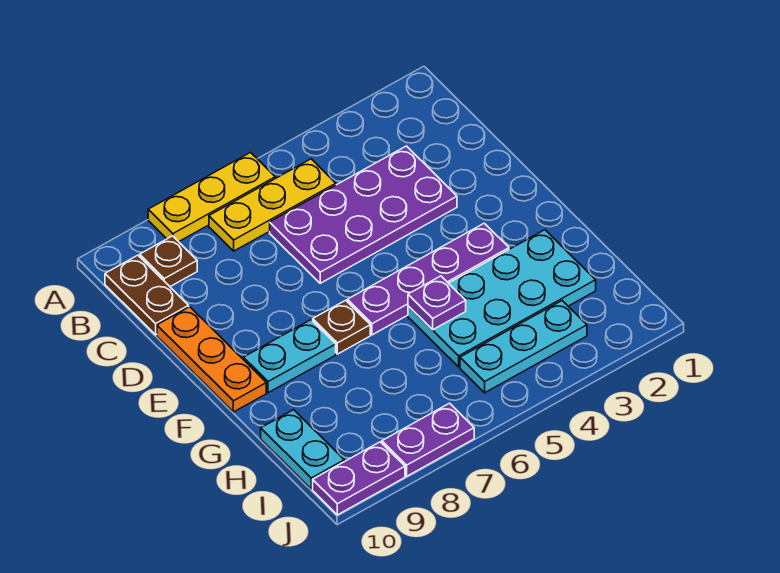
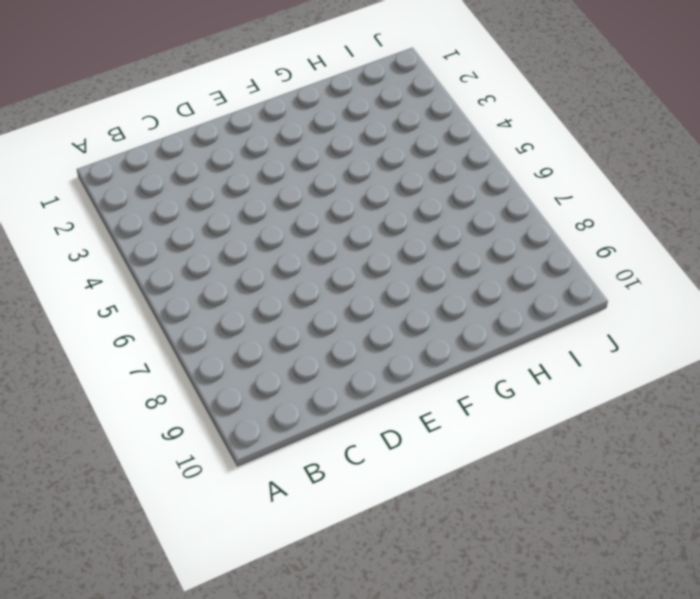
none -> yellow plate A6:A8 level 1
none -> yellow plate B5:B7 level 1
none -> brown plate B9 level 1

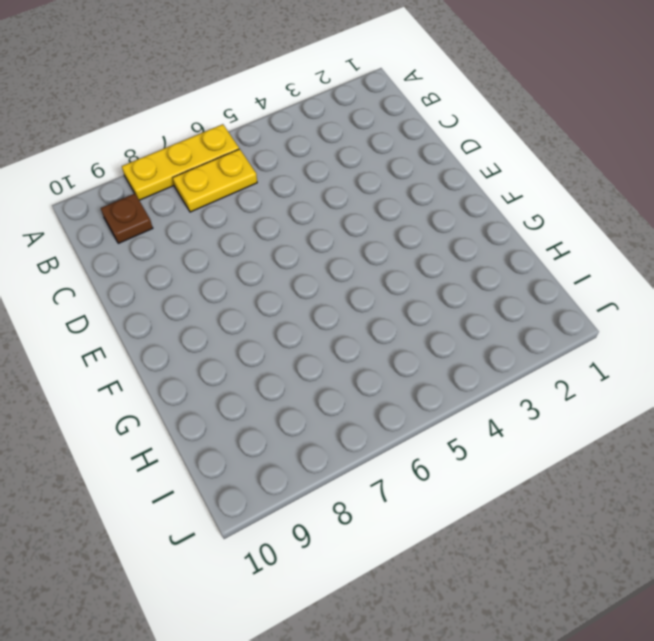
yellow plate B6:B7 level 1 -> yellow plate B5:B7 level 1
none -> brown plate B10:C10 level 1
none -> purple plate C3:D6 level 1
none -> orange plate D10:F10 level 1

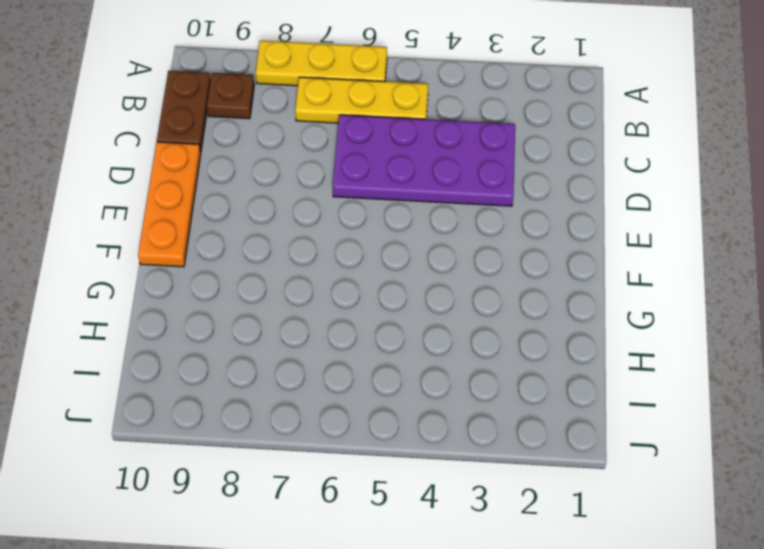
none -> purple plate F3:F6 level 1
none -> brown plate F7 level 1
none -> cyan plate F8:F9 level 1

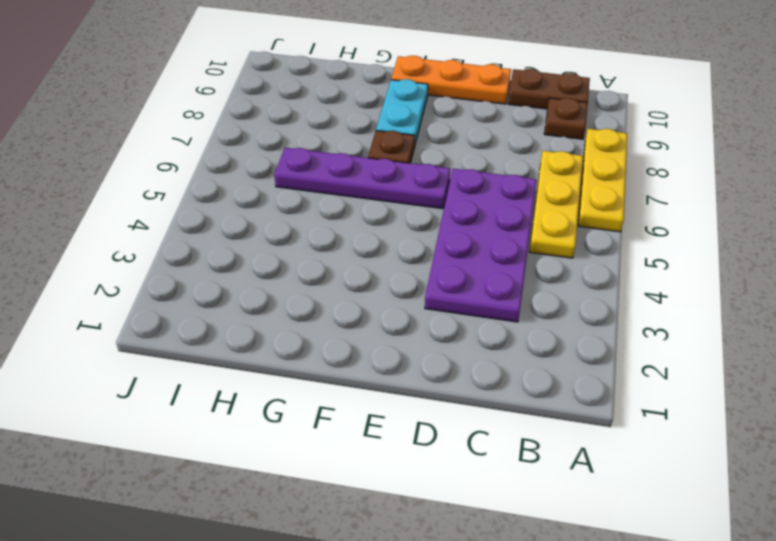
purple plate E6:H6 level 1 -> purple plate F3:F6 level 1
none -> cyan plate G2:H5 level 1
none -> cyan plate H10:I10 level 1
none -> cyan plate I3:I5 level 1

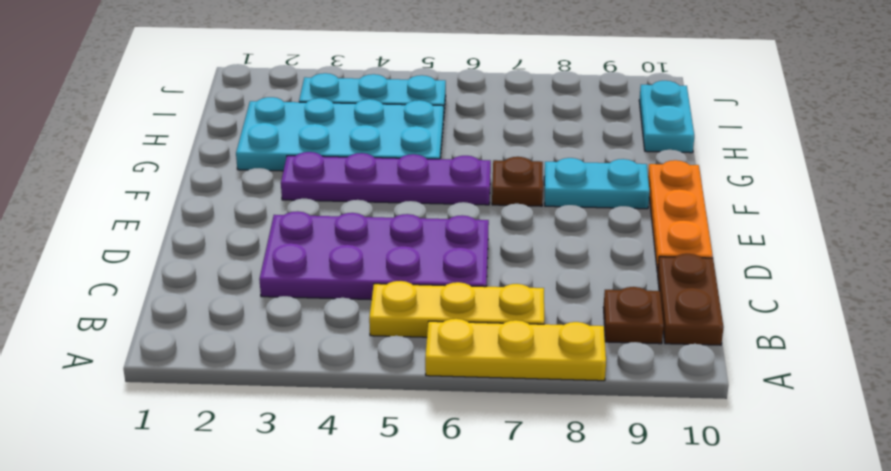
none -> purple plate J7:J8 level 1
none -> purple plate J9:J10 level 1
none -> purple plate G5 level 2

